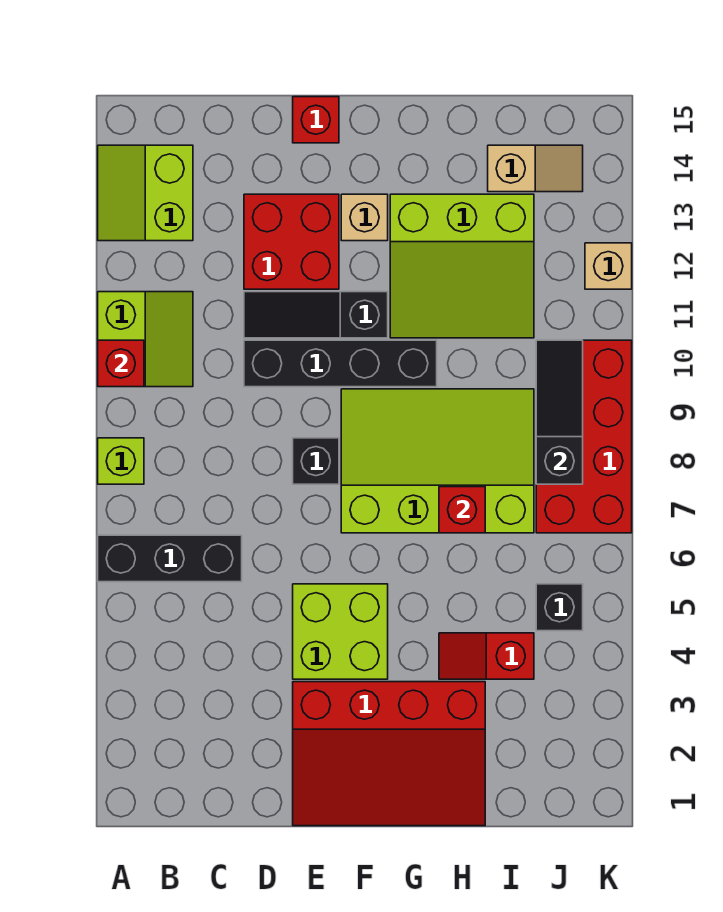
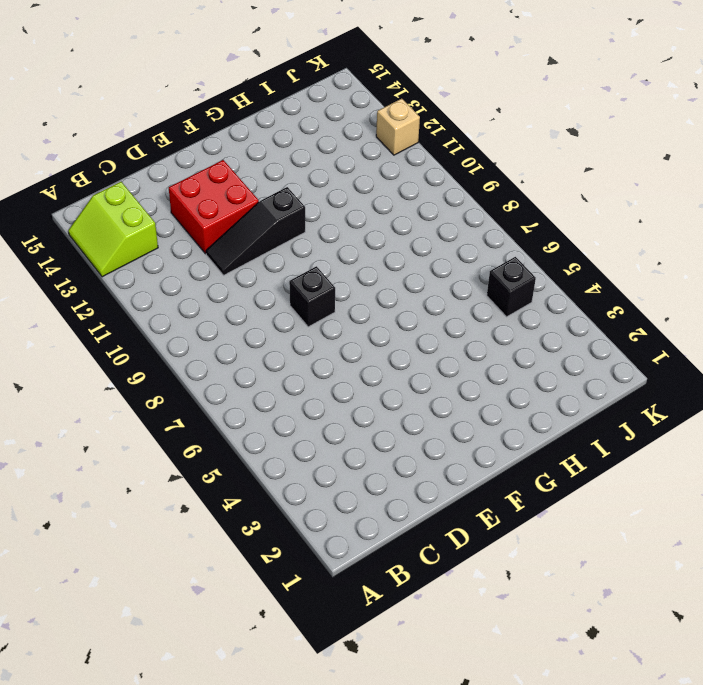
none -> black brick A6:C6 level 1
none -> lime brick A8 level 1
none -> lime slope A10:B11 level 1 top A

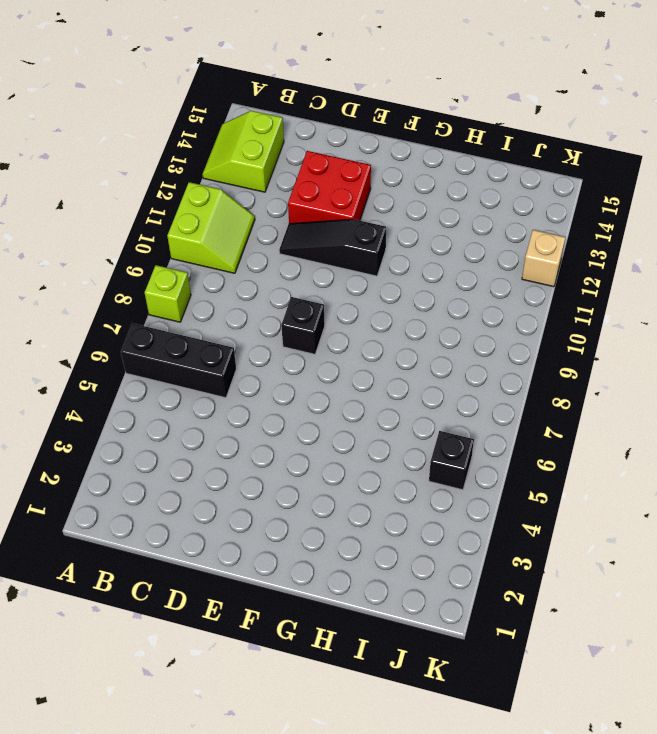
none -> black brick D10:G10 level 1
none -> red slope E1:H3 level 1 top 3
none -> lime brick E4:F5 level 1

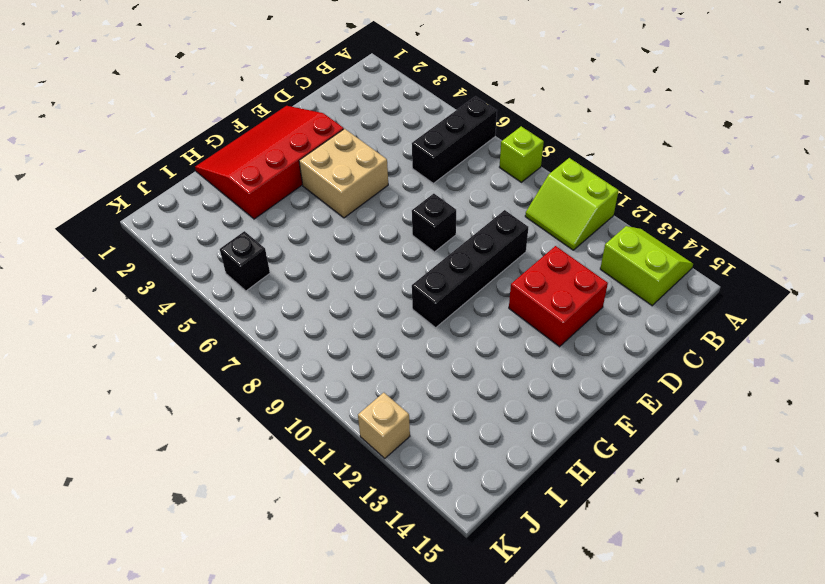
tan brick E4:F5 level 1 -> lime brick E4:F5 level 1
none -> black slope D11:F11 level 1 top F
none -> red brick E15 level 1
none -> lime slope F7:I9 level 1 top 7

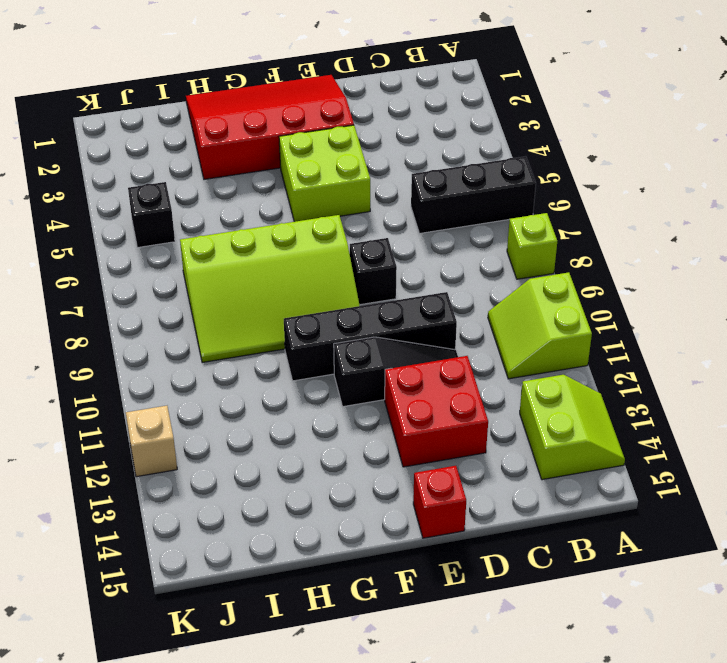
none -> tan brick F13 level 1
none -> lime slope G11:I13 level 1 top 13
none -> red slope H4:I4 level 1 top I

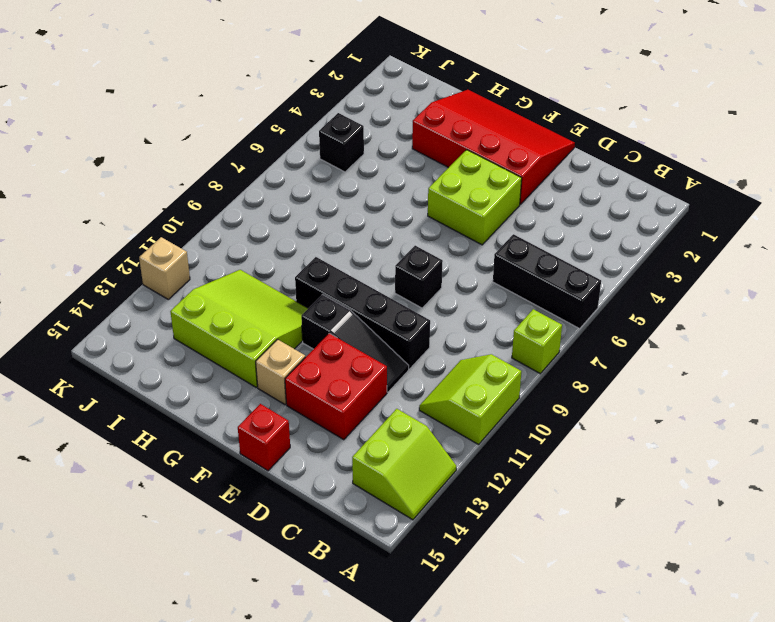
none -> lime slope F7:I9 level 1 top 7
none -> red slope H4:I4 level 1 top I
none -> tan slope I14:J14 level 1 top I

